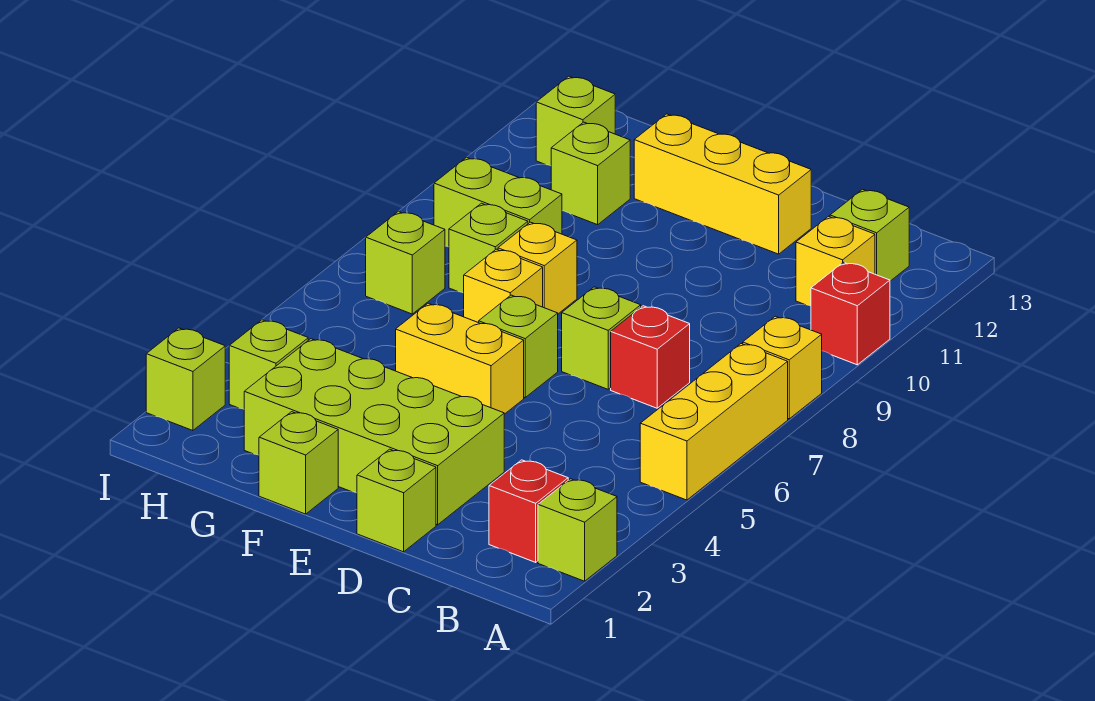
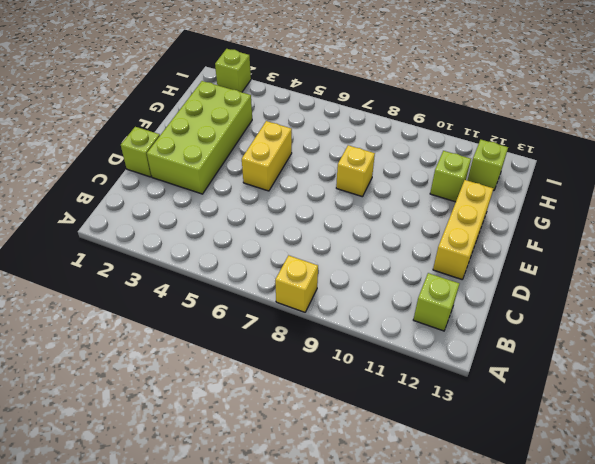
none -> lime brick A2 level 1
none -> yellow brick A5:A7 level 1
none -> red brick A10 level 1

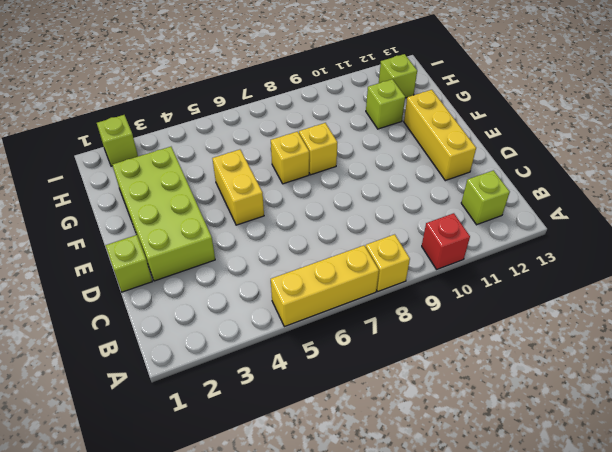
none -> lime brick A2 level 1
none -> red brick B2 level 1
none -> yellow brick B11 level 1

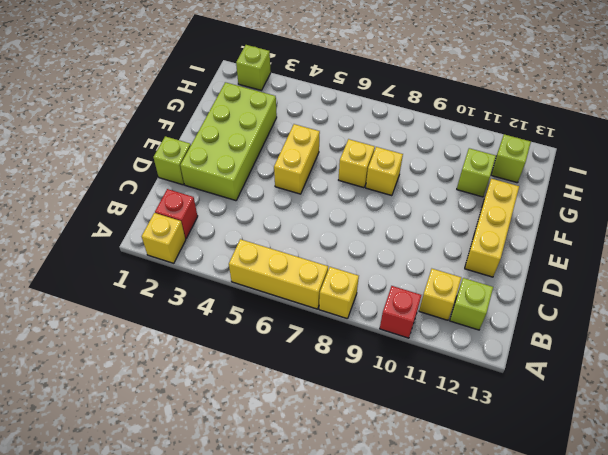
yellow brick A2 level 1 -> lime brick A2 level 1
none -> red brick C7 level 1
none -> lime brick D7 level 1
none -> lime brick E6 level 1

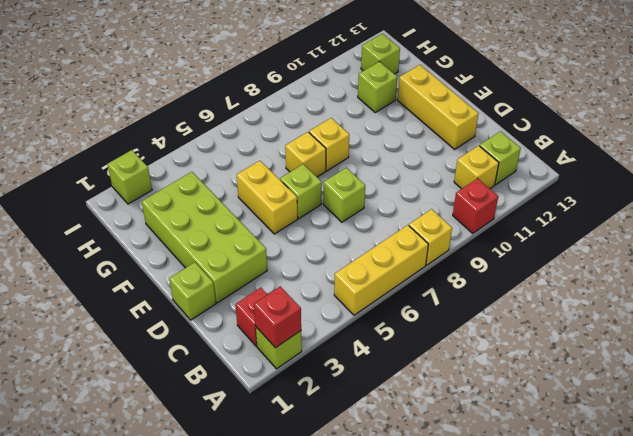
red brick A2 level 2 -> red brick C7 level 1
none -> lime brick F1 level 1
none -> lime brick G8 level 1
none -> lime brick G9:H9 level 1

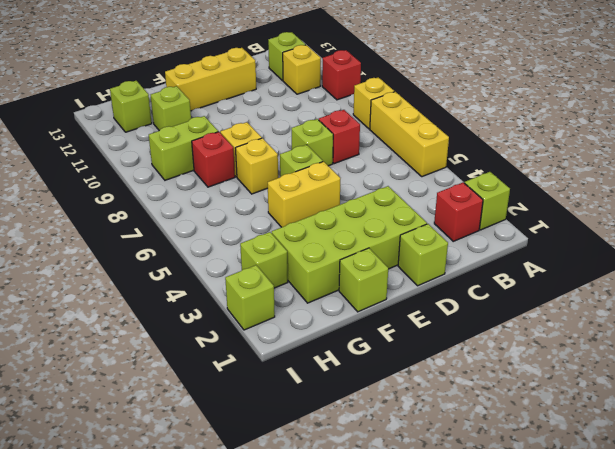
red brick G8 level 1 -> lime brick G8 level 1
none -> lime brick H7 level 1

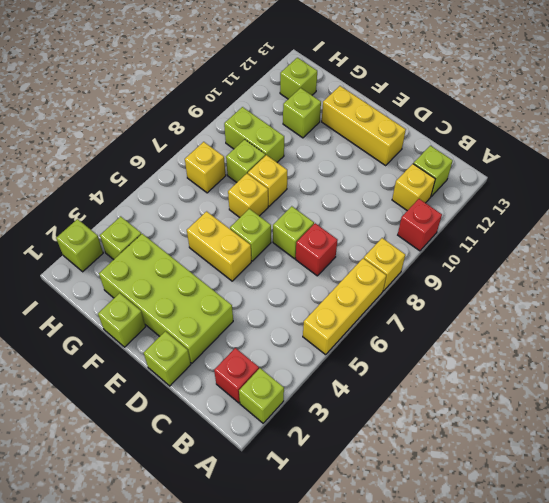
yellow brick H7 level 1 -> lime brick H7 level 1

